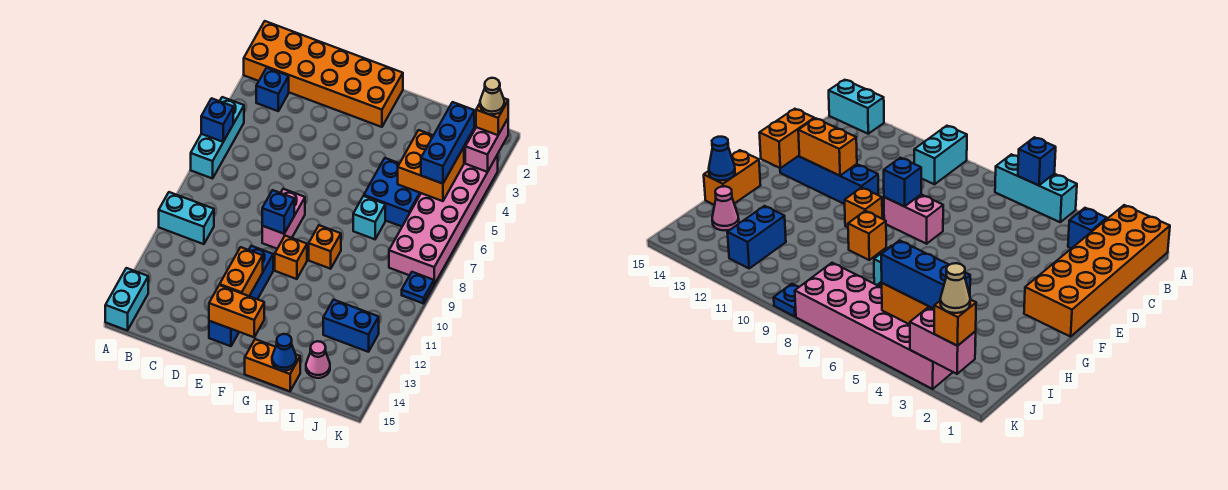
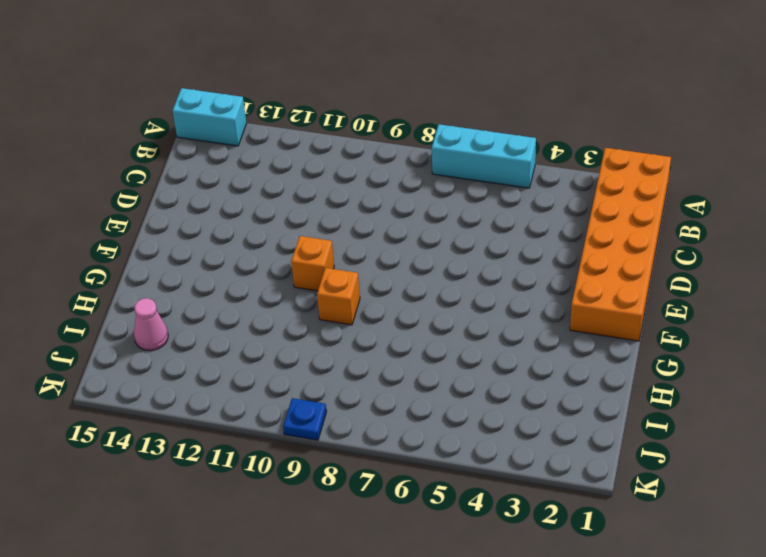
none -> cyan brick A10:B10 level 1
none -> blue brick B3 level 1
none -> pink brick E8:E9 level 1

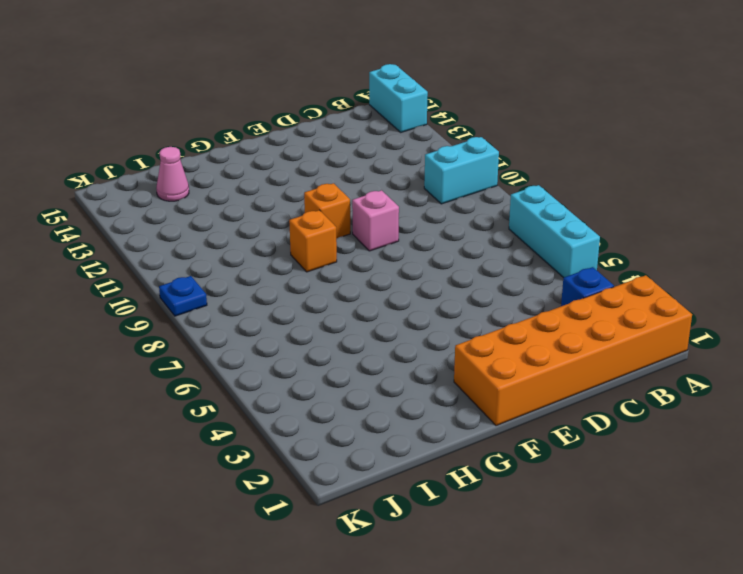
pink brick E9 level 1 -> pink brick E8:E9 level 1
none -> blue brick E11:E14 level 1
none -> orange brick G15:H15 level 1
none -> blue brick H5:I6 level 1

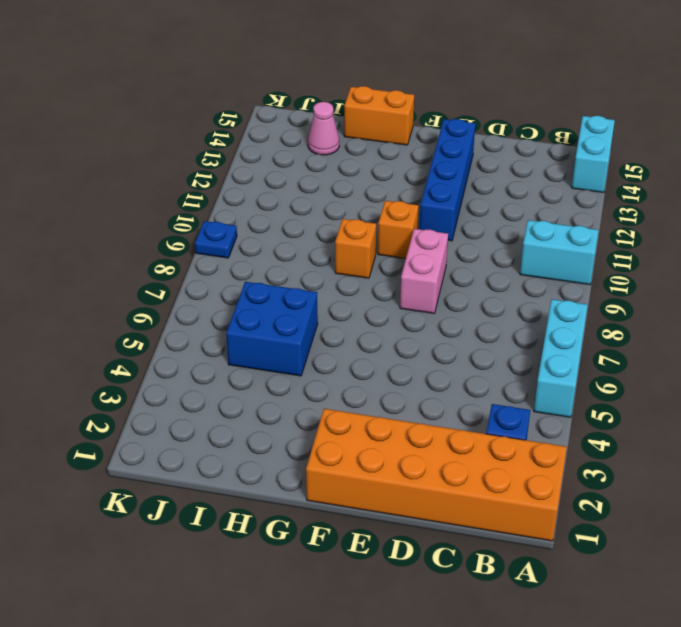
none -> cyan brick H7 level 1
none -> blue brick I12:J12 level 1
none -> pink brick J3:K8 level 1

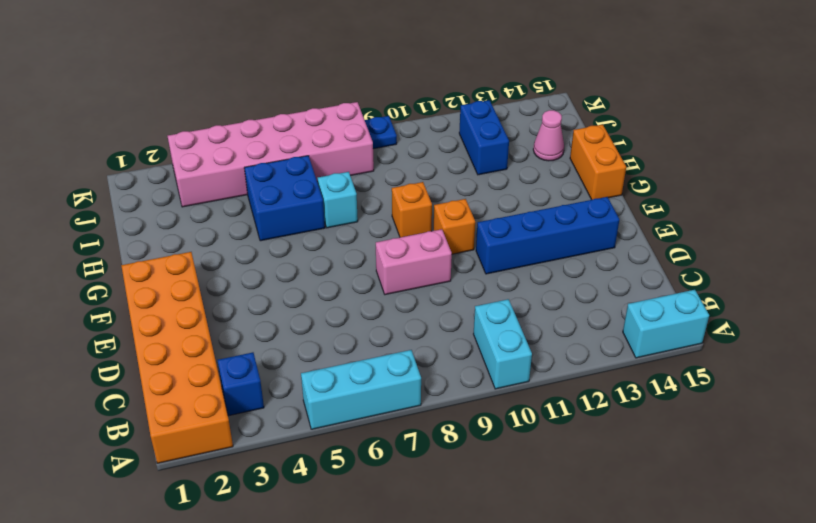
none -> blue brick A6 level 2
none -> blue brick E9 level 2
none -> orange brick E12:E13 level 2

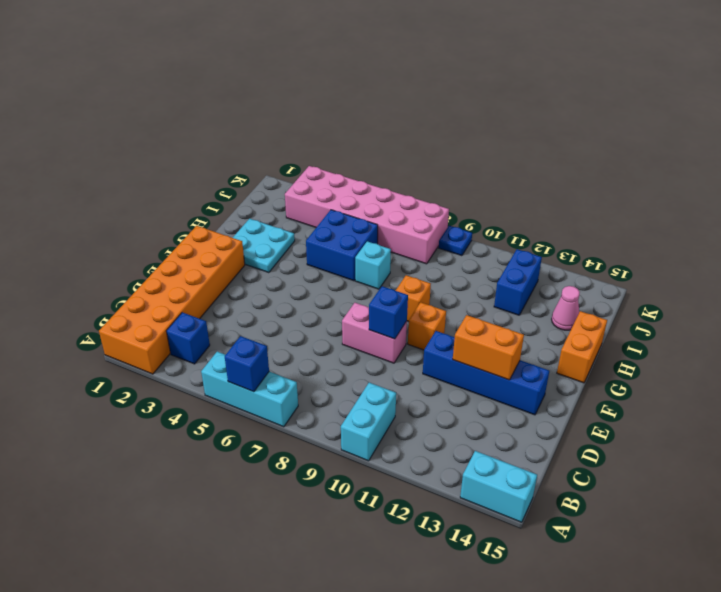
cyan plate G2:H3 level 1 -> none
none -> orange brick E14:F14 level 2
none -> blue cone H15 level 2
none -> orange brick I4:J5 level 2

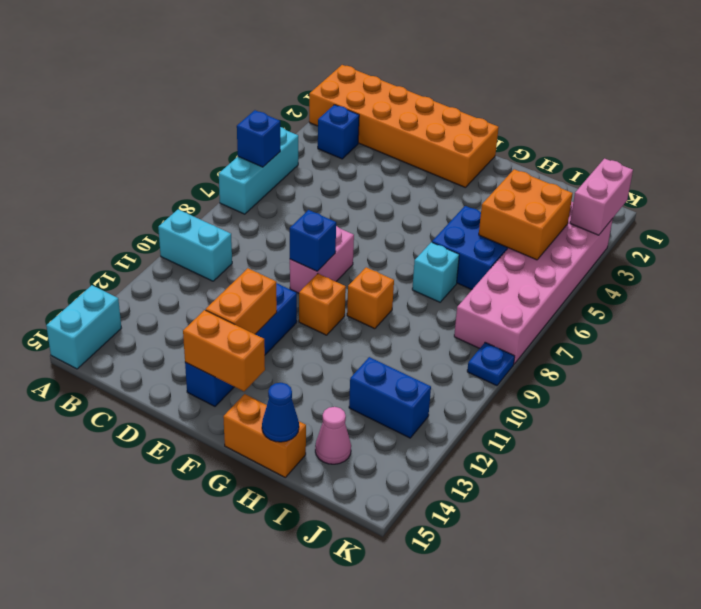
none -> blue brick J3:J5 level 3
none -> orange brick K2 level 3
none -> tan cone K2 level 4

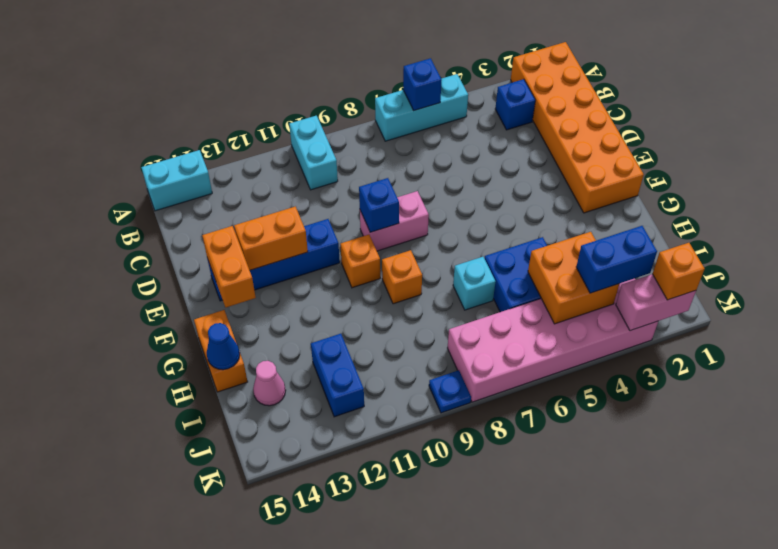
blue brick J3:J4 level 3 -> blue brick J3:J5 level 3
none -> tan cone K2 level 4

